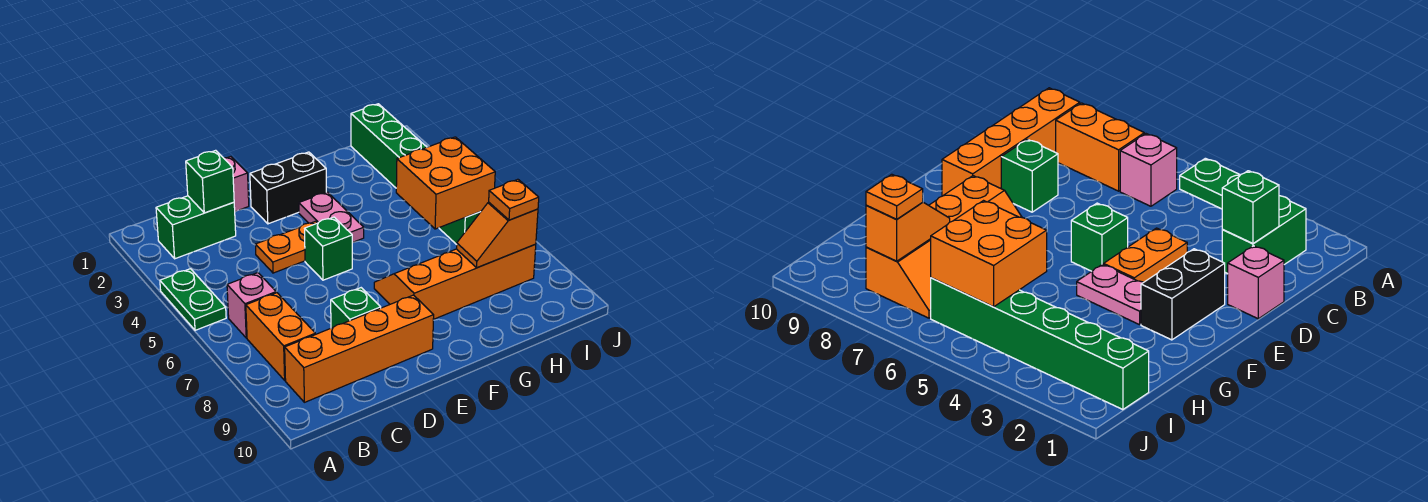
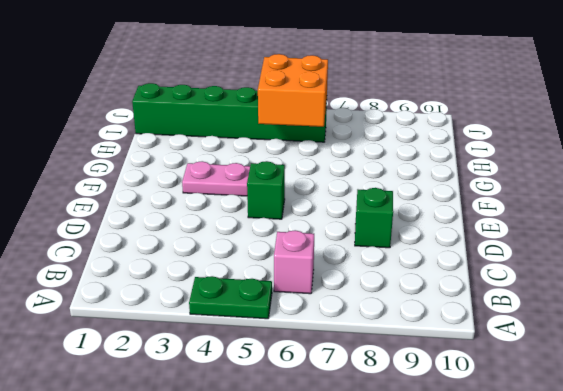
none -> green brick B2:C2 level 1
none -> orange brick B7:B8 level 1
none -> orange brick B9:E9 level 1

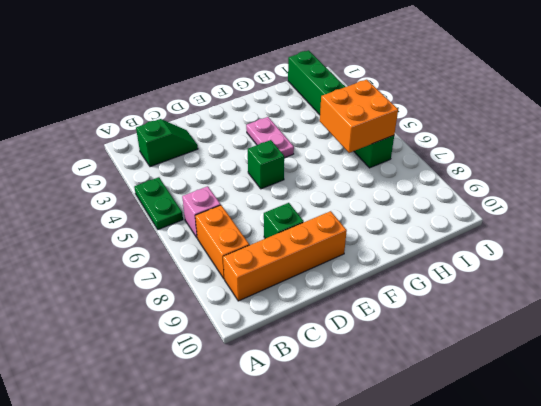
green slope B2:C2 level 1 top B -> green brick B2:C2 level 1
none -> pink brick D1 level 1
none -> orange plate D4:E4 level 1
none -> black brick E2:F2 level 1

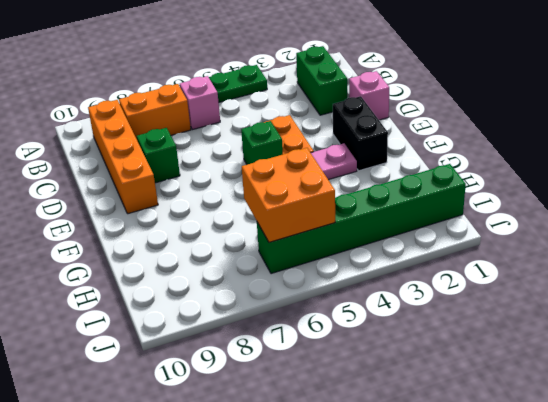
none -> orange slope F7:I8 level 1 top 8
none -> green brick C2 level 2
none -> orange slope H8:I8 level 2 top I

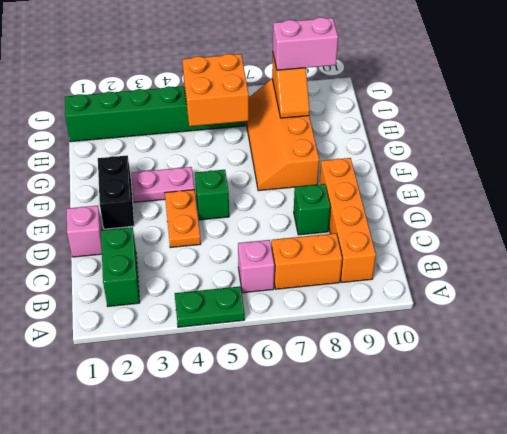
pink brick I8:I9 level 3 -> orange plate I8 level 3
none -> green brick C2 level 2

